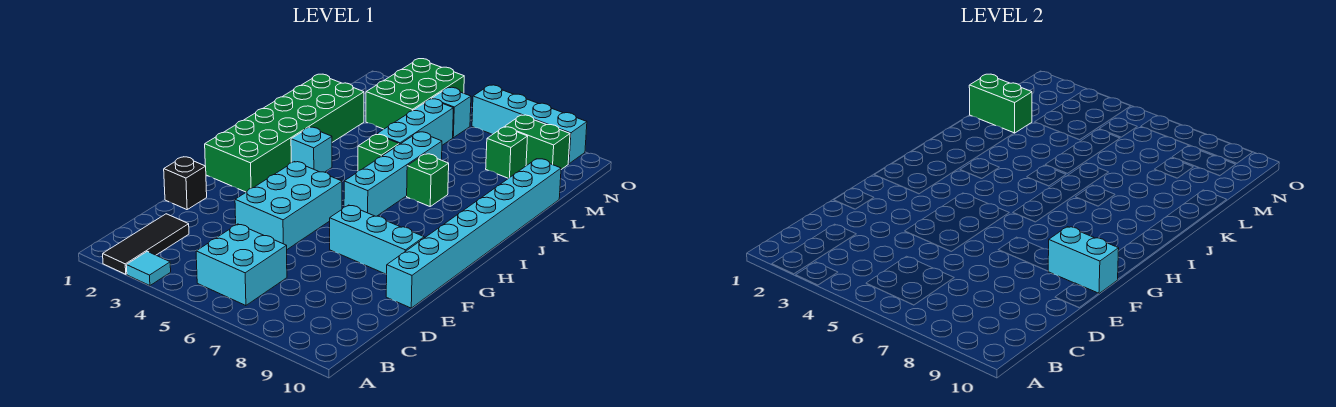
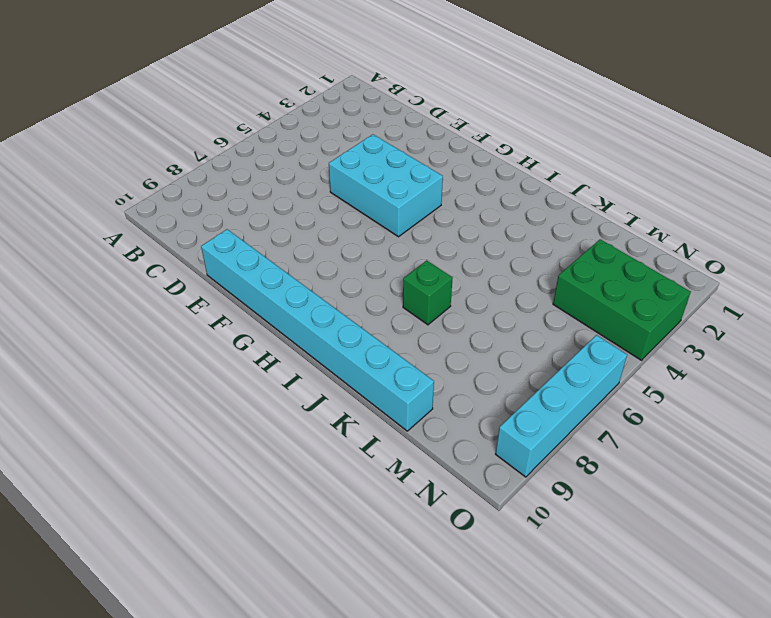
none -> black tile A2:C2 level 1
none -> cyan tile A3 level 1
none -> cyan brick B5:C6 level 1

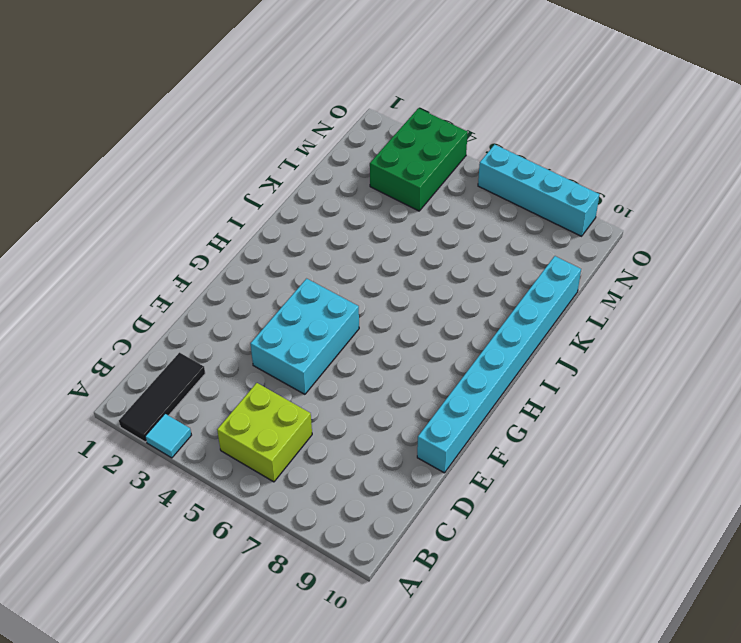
lime brick B5:C6 level 1 -> cyan brick B5:C6 level 1
none -> black brick E1 level 1
none -> cyan brick F7:F9 level 1
none -> green brick G1:L2 level 1

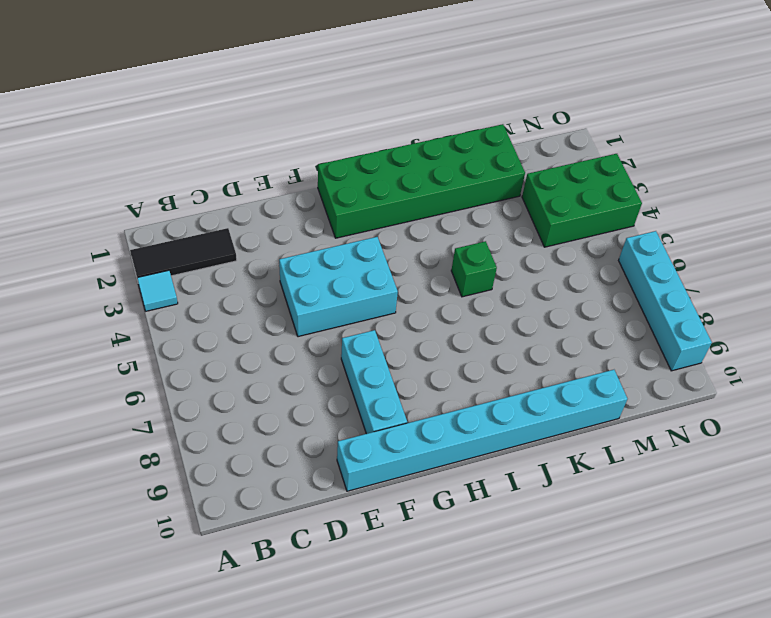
none -> cyan brick B5:C6 level 1
none -> black brick E1 level 1
none -> cyan brick H6:K6 level 1

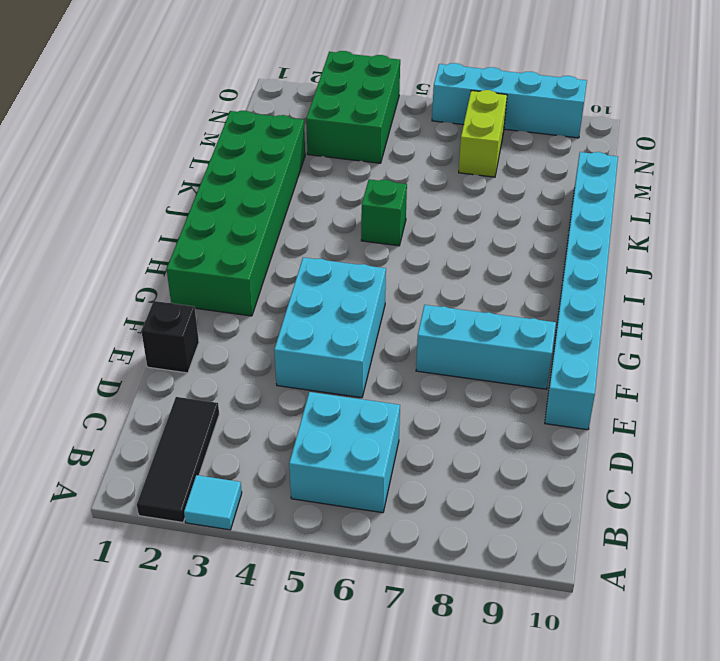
lime brick M7:N7 level 1 -> none
none -> cyan brick H6:K6 level 1
none -> cyan brick I3 level 1
none -> green brick J7 level 1

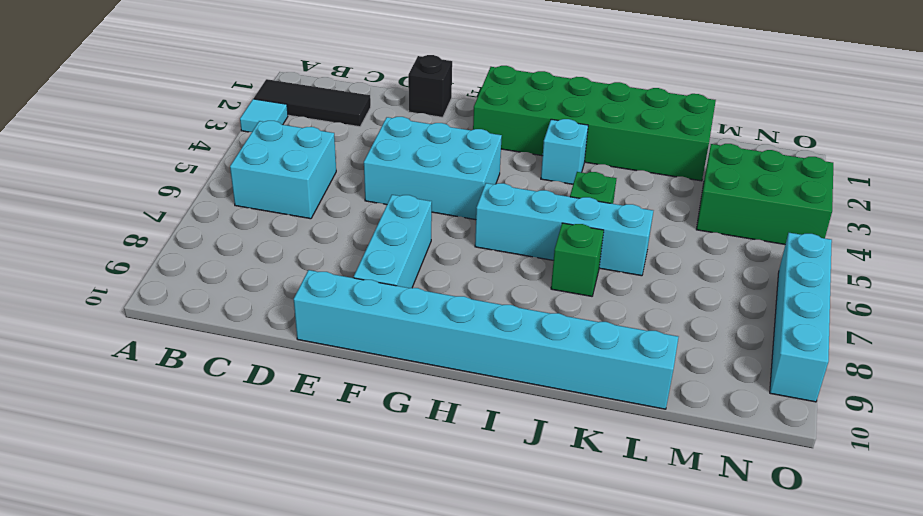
none -> cyan brick K5:M5 level 1
none -> green brick M8 level 1
none -> cyan brick N5 level 1

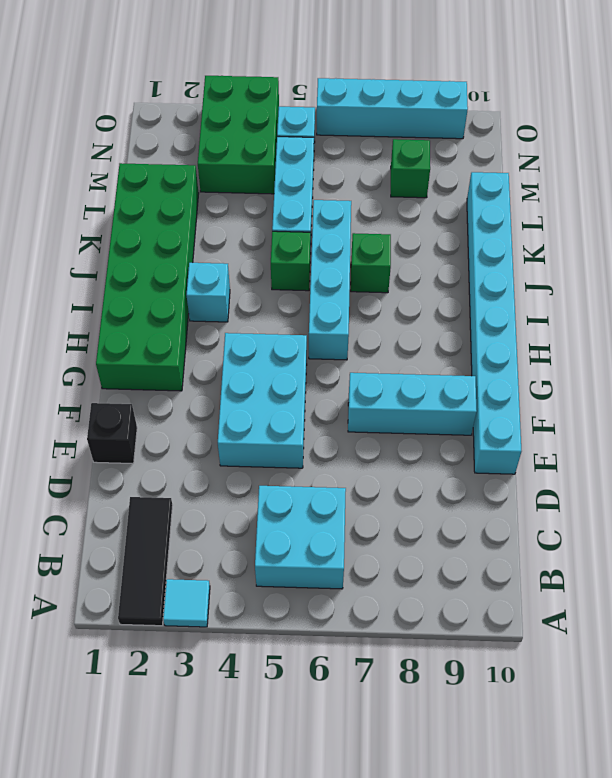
none -> green brick N8:N9 level 1
none -> cyan brick F9:F10 level 2
none -> green brick L1:L2 level 2

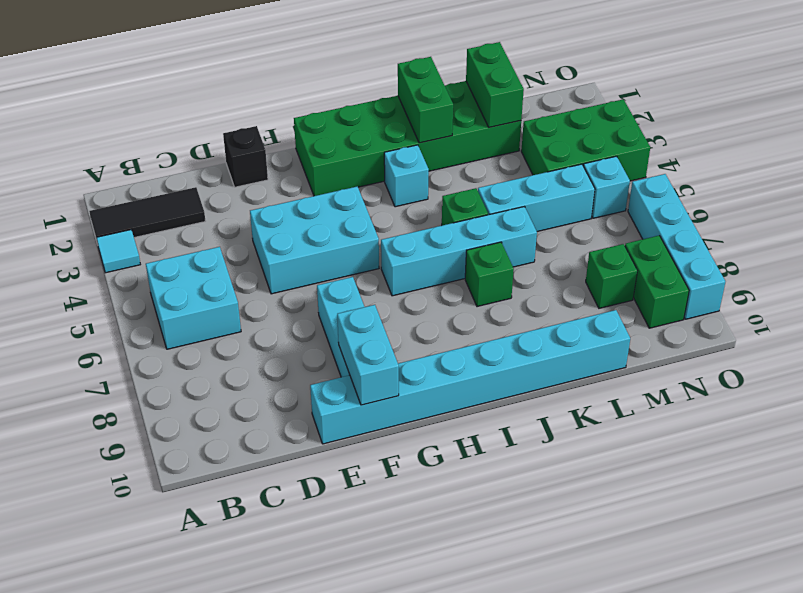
green brick J1:J2 level 2 -> none

